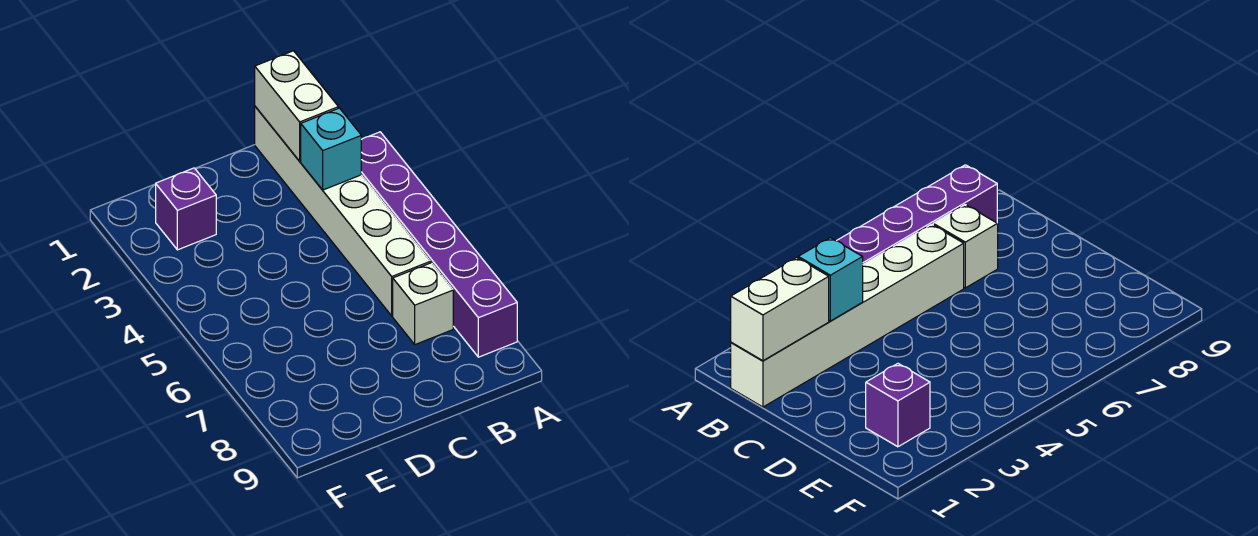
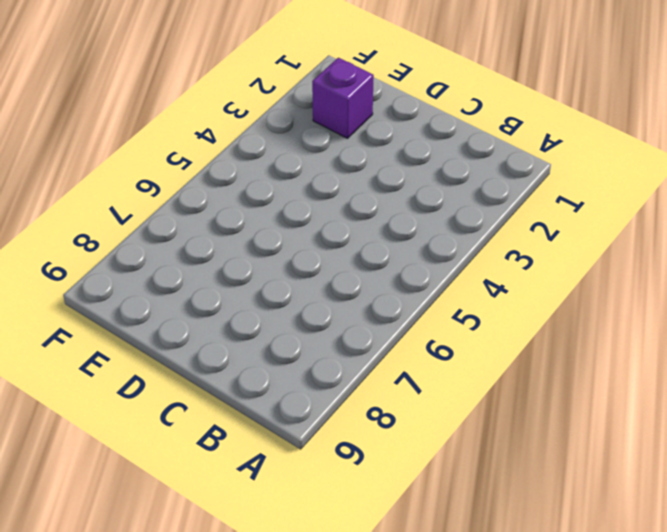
none -> purple brick A3:A8 level 1
none -> white brick B1:B6 level 1

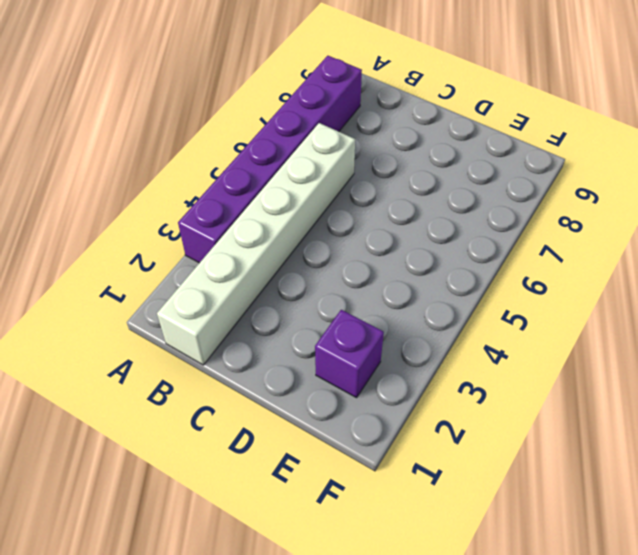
none -> white brick B7 level 1
none -> white brick B1:B2 level 2

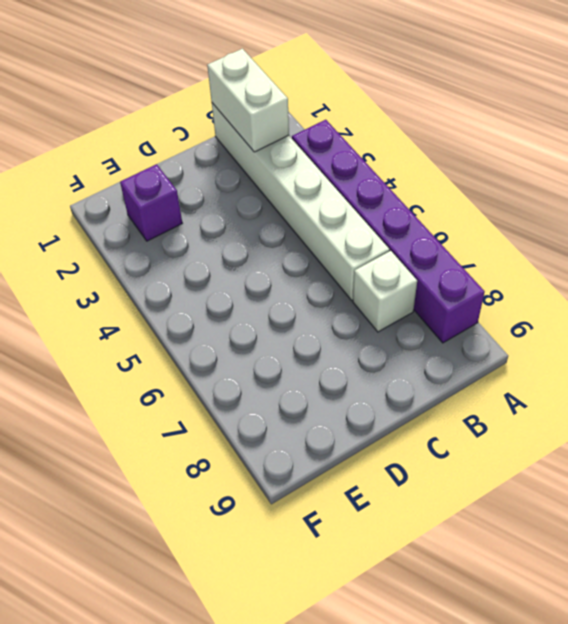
none -> cyan brick B3 level 2

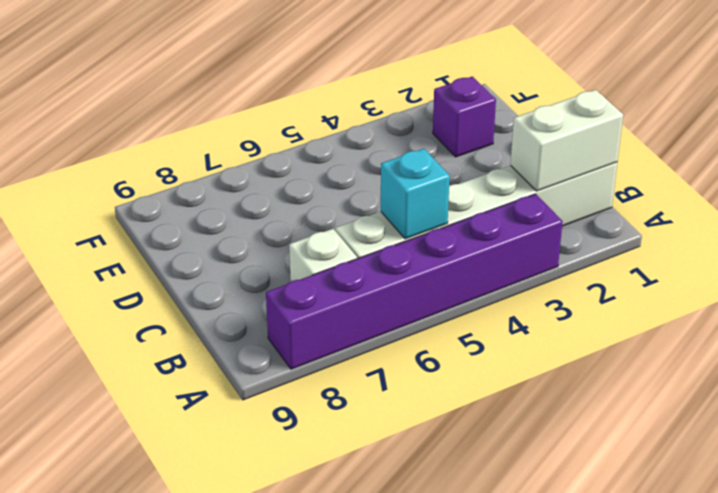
cyan brick B5 level 2 -> cyan brick B3 level 2

